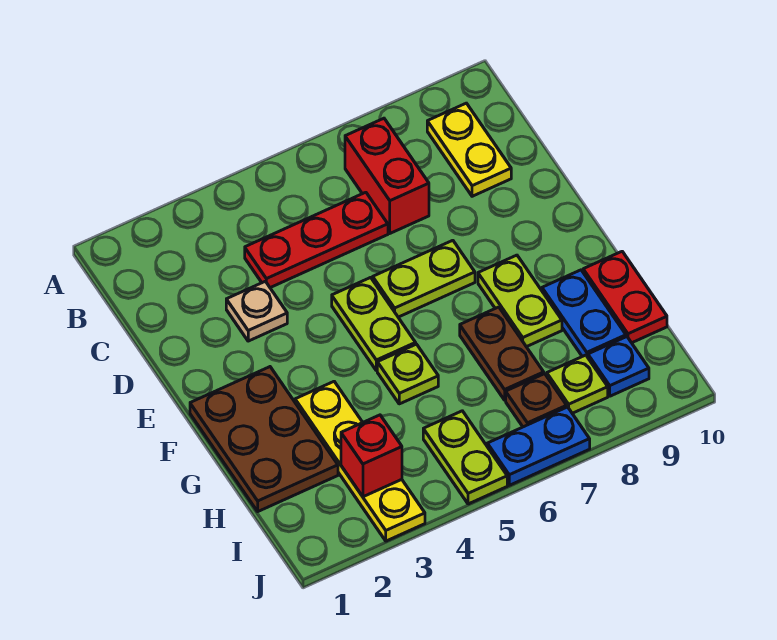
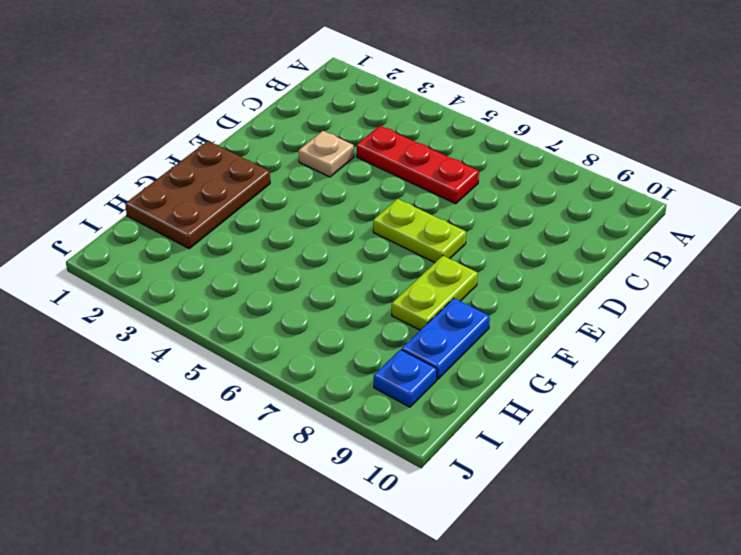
none -> red brick B7:C7 level 1
none -> yellow plate B9:C9 level 1
none -> lime plate E5:F5 level 1

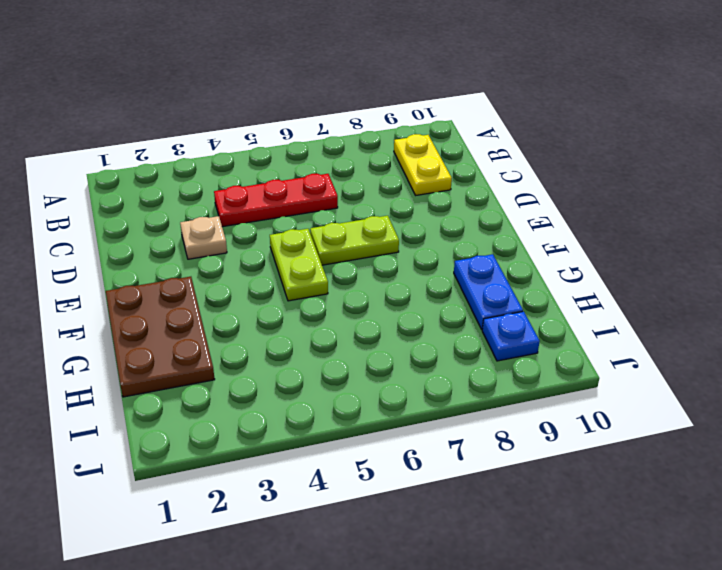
none -> red brick B7:C7 level 1
none -> lime plate F8:G8 level 1
none -> yellow plate G3:J3 level 1

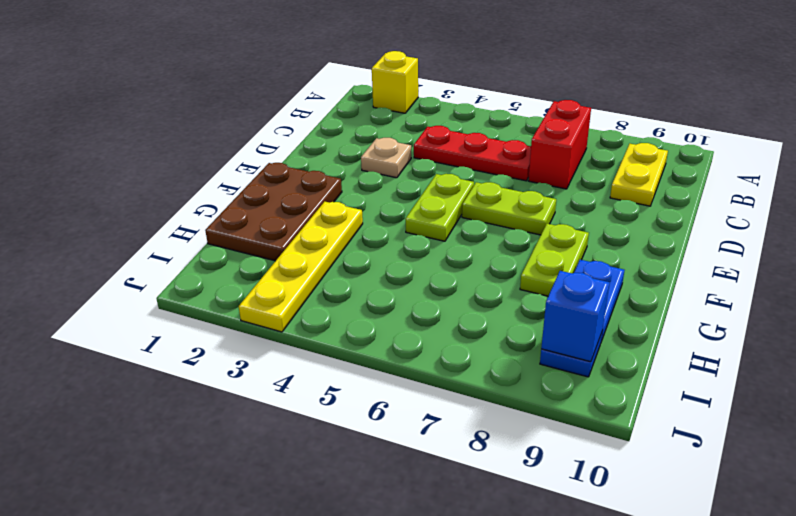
yellow brick A2 level 1 -> none
blue brick I9 level 2 -> none
none -> lime plate G5 level 1
none -> brown plate G7:H7 level 1
none -> red plate G10:H10 level 1

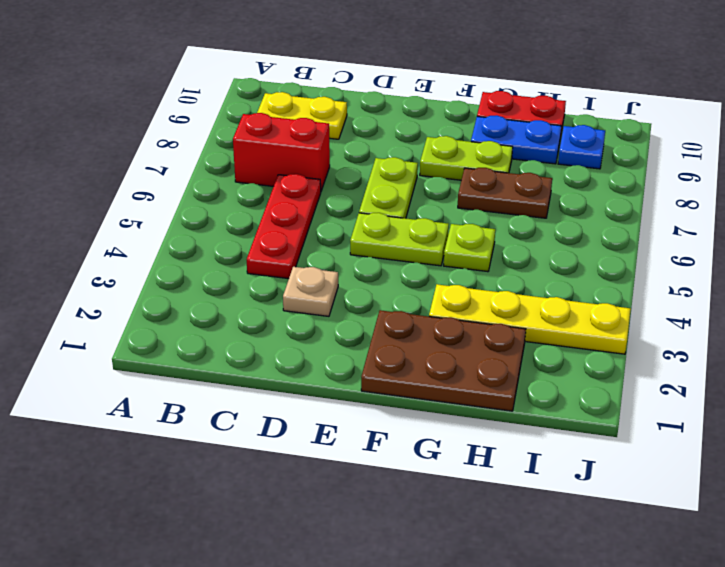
none -> lime plate I5:J5 level 1
none -> brown plate I7 level 1
none -> lime plate I8 level 1

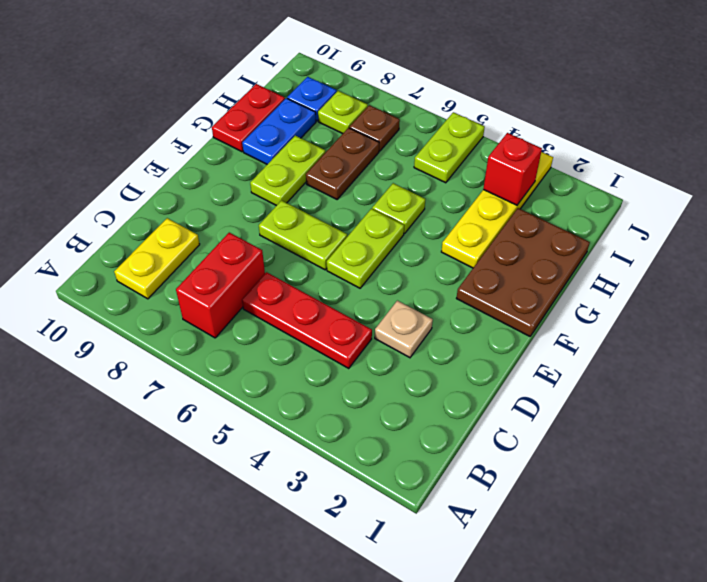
none -> blue plate J6:J7 level 1

